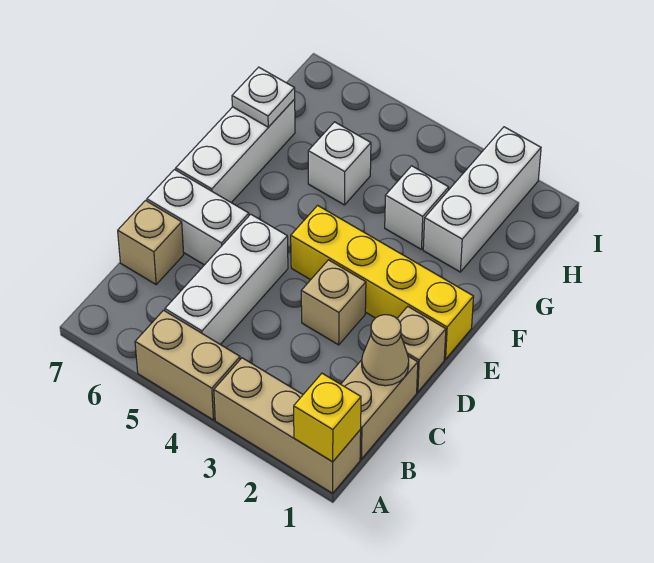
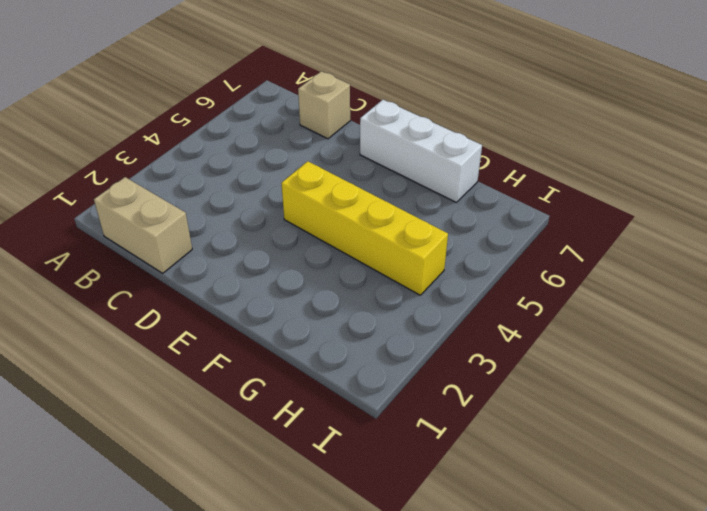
yellow brick E4:H4 level 1 -> yellow brick E1:E4 level 1
none -> tan brick A1:A3 level 1
none -> tan brick A4:A5 level 1
none -> white brick B5:D5 level 1

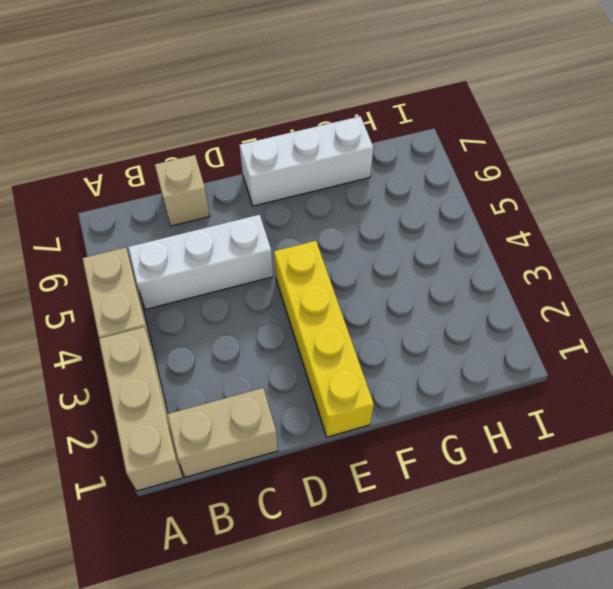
none -> tan brick D1 level 1
none -> tan brick D3 level 1
none -> white brick D6:D7 level 1

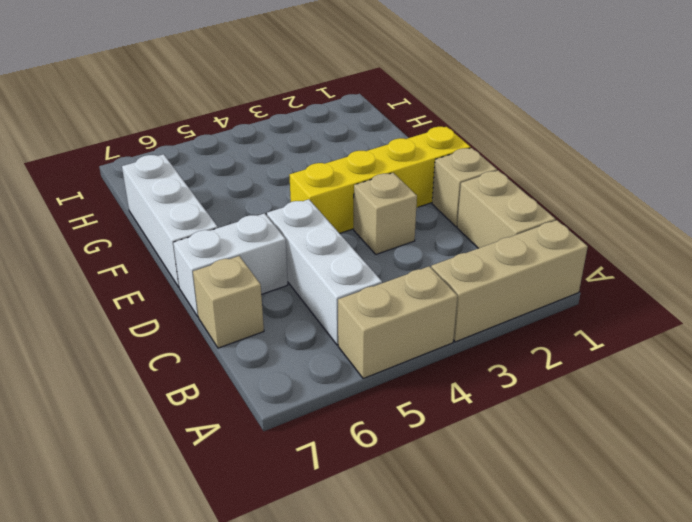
none -> white brick G2:I2 level 1
none -> white brick G3 level 1
none -> white brick G5 level 1

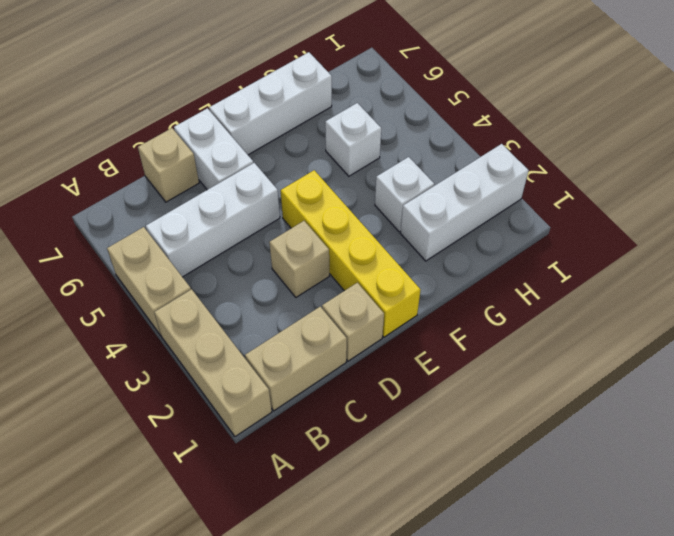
none -> yellow brick A1 level 2
none -> tan cone C1 level 2
none -> white plate G7 level 2

